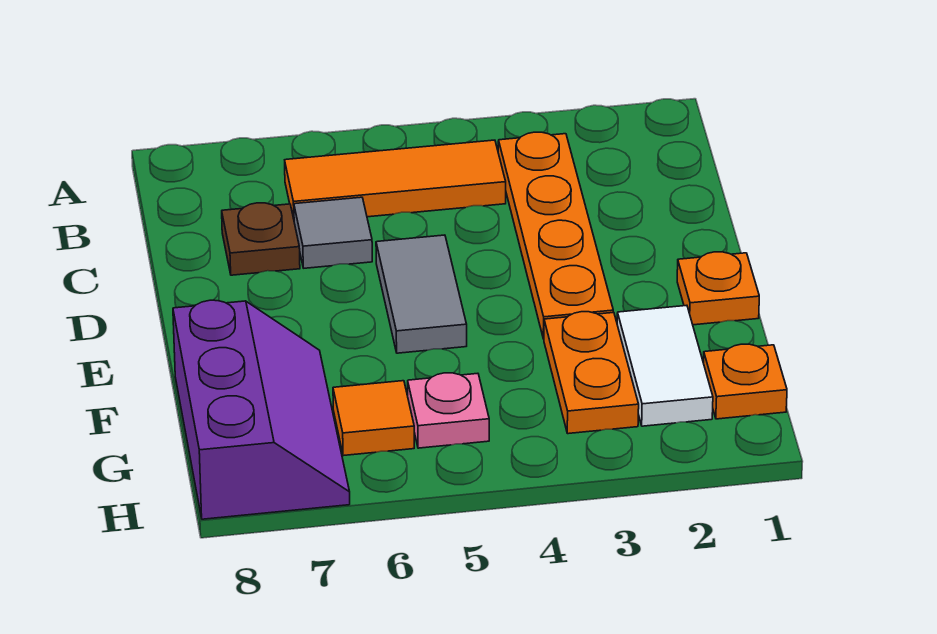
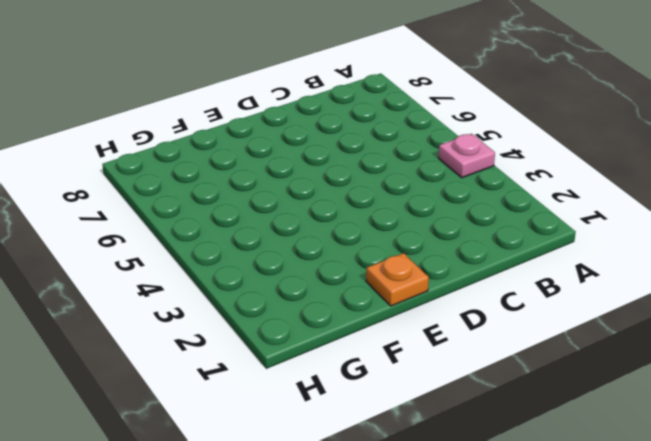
pink plate A4 level 1 -> pink plate G5 level 1
none -> orange plate B3:E3 level 1
none -> orange tile B4:B6 level 1
none -> grey tile C6 level 1

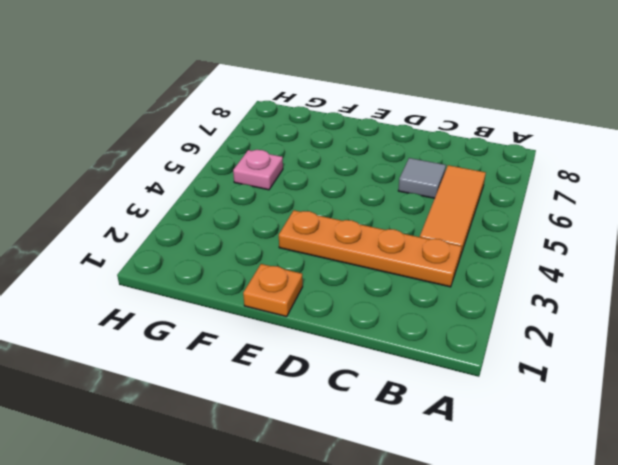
none -> brown plate C7 level 1
none -> grey tile D5:E5 level 1
none -> white tile F2:G2 level 1

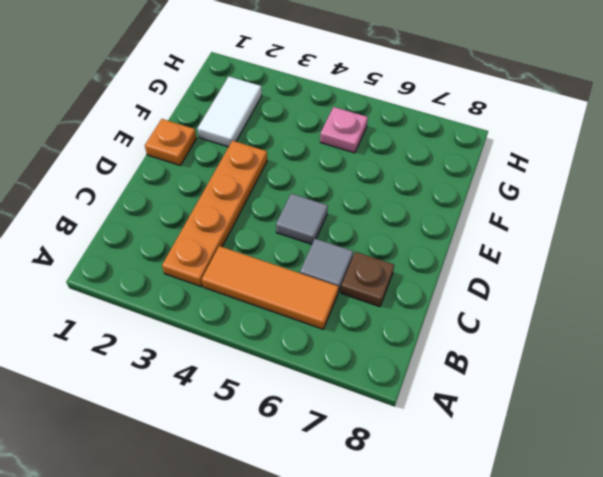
grey tile D5 level 1 -> grey tile D5:E5 level 1
none -> orange plate F3:G3 level 1
none -> purple slope F7:H8 level 1 top 8
none -> orange plate G1 level 1

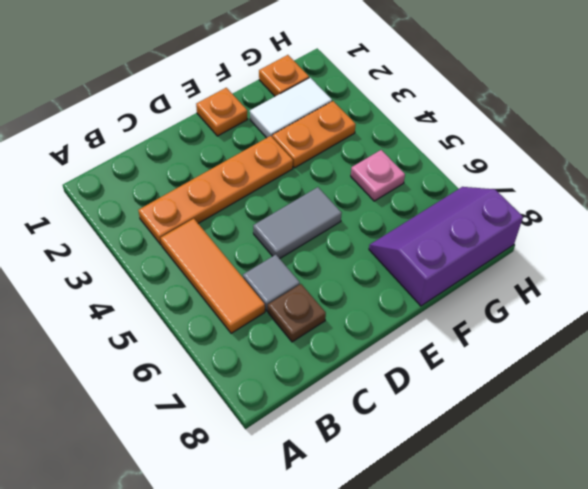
none -> orange tile G6 level 1

